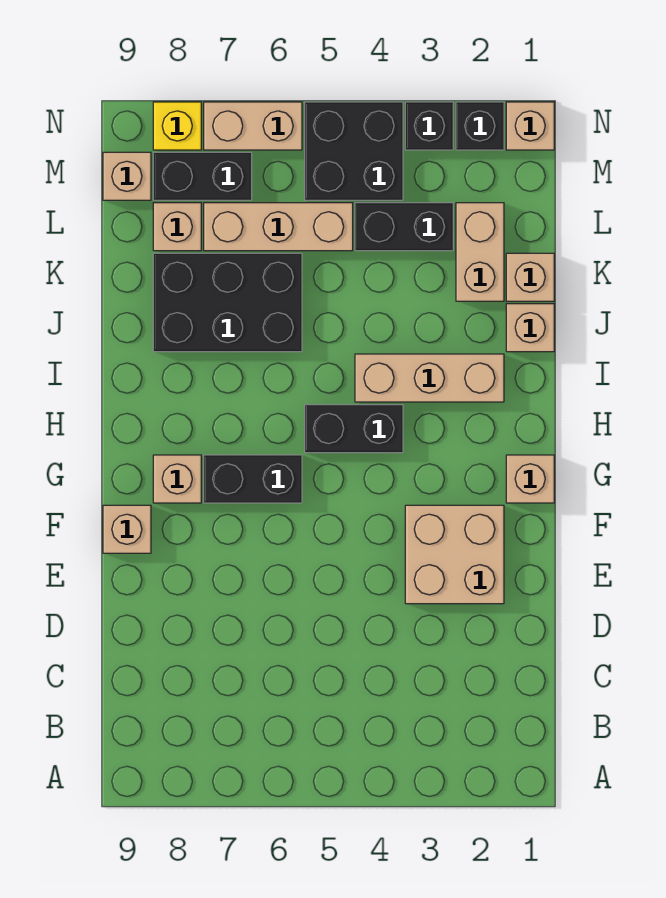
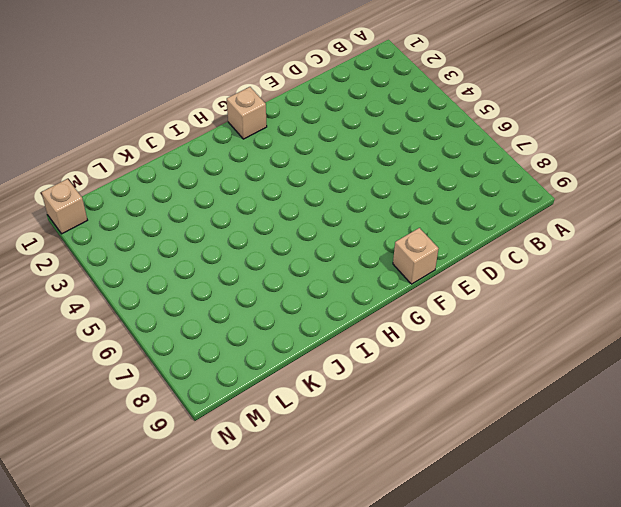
none -> tan brick E2:F3 level 1
none -> black brick G6:G7 level 1
none -> tan brick G8 level 1

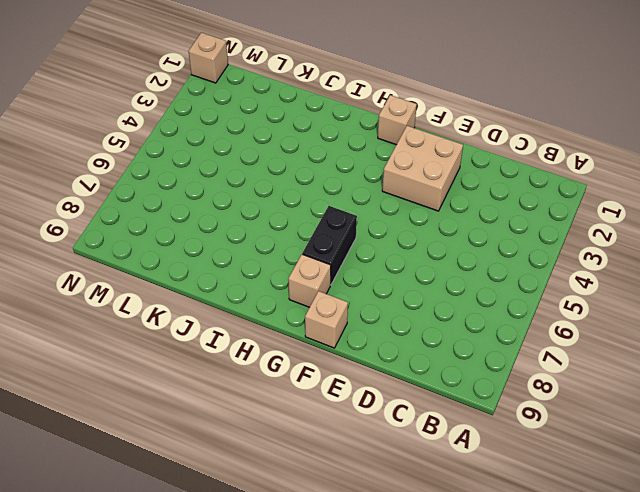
none -> black brick H4:H5 level 1
none -> tan brick I2:I4 level 1
none -> tan brick J1 level 1

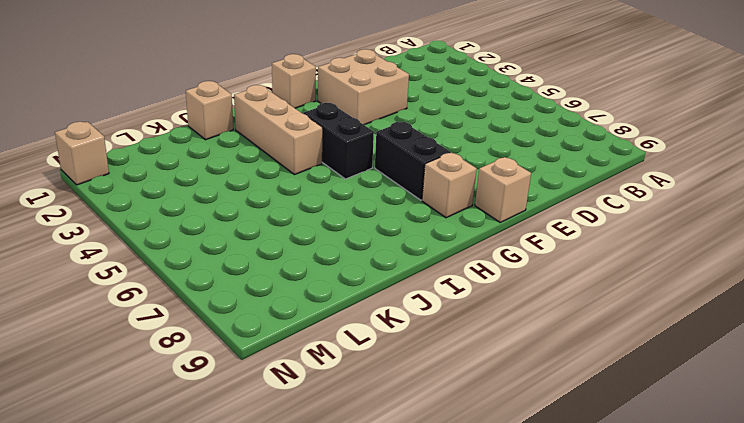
none -> black brick J6:K8 level 1
none -> tan brick K1 level 1
none -> tan brick K2:L2 level 1

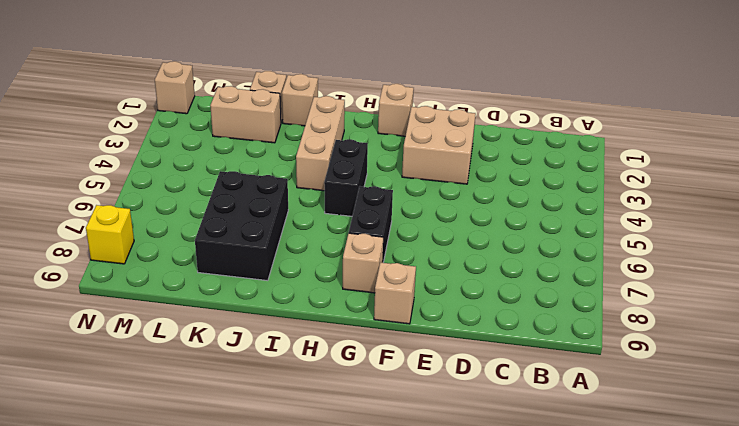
none -> black brick L3:L4 level 1
none -> tan brick L5:L7 level 1
none -> tan brick L8 level 1

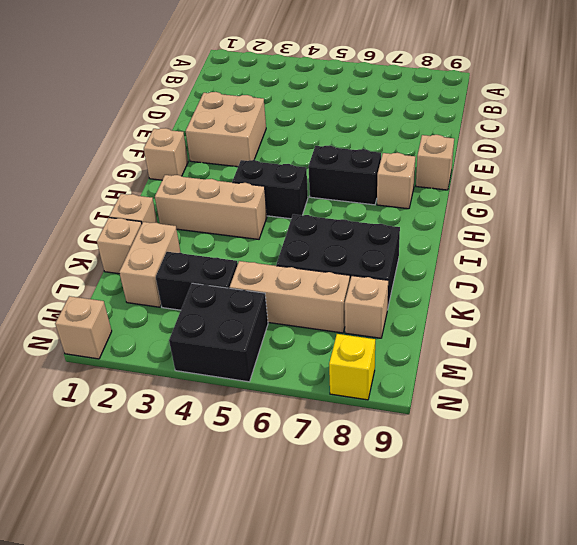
none -> black brick M7:M8 level 1
none -> tan brick M9 level 1
none -> black brick N2 level 1

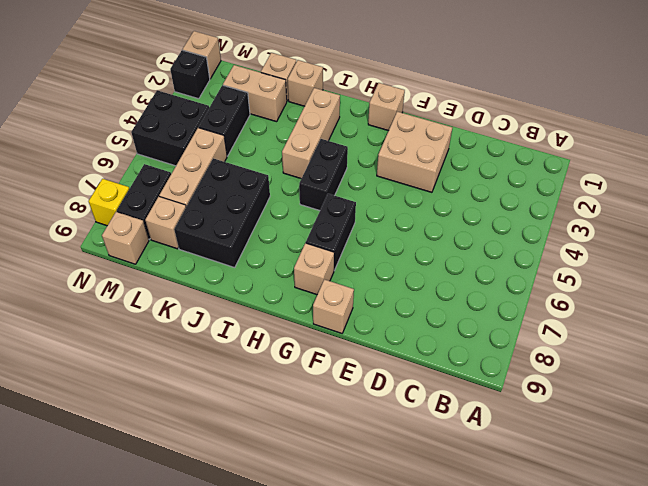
none -> black brick N3 level 1
none -> tan brick N6:N7 level 1

